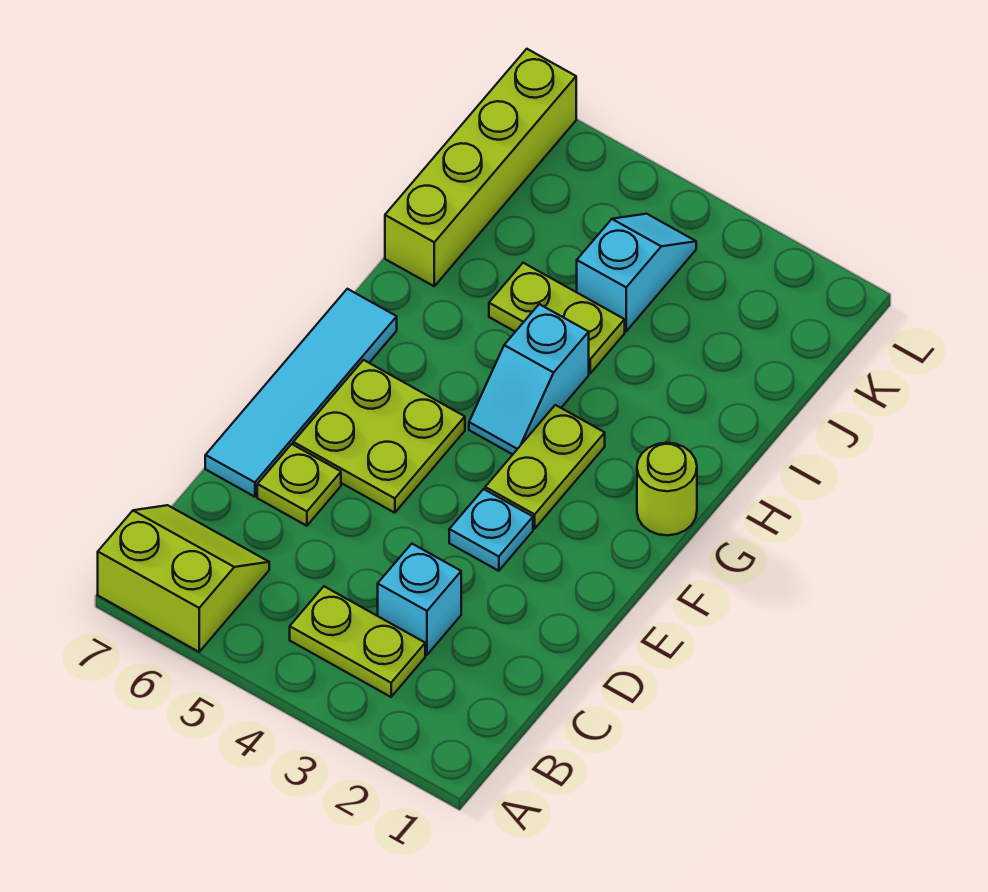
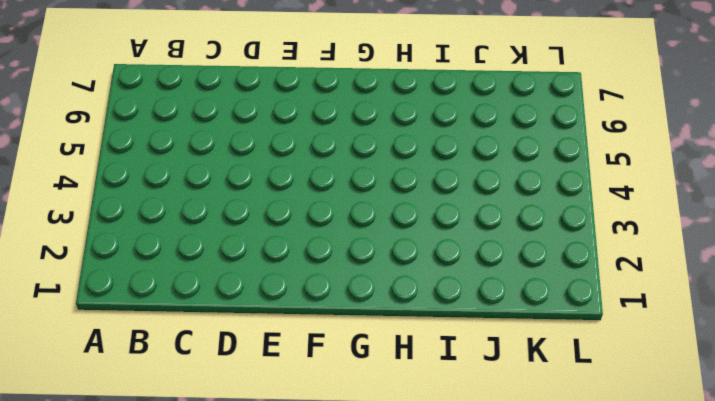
none -> lime slope A6:B7 level 1 top A
none -> lime plate B3:B4 level 1
none -> cyan brick C3 level 1

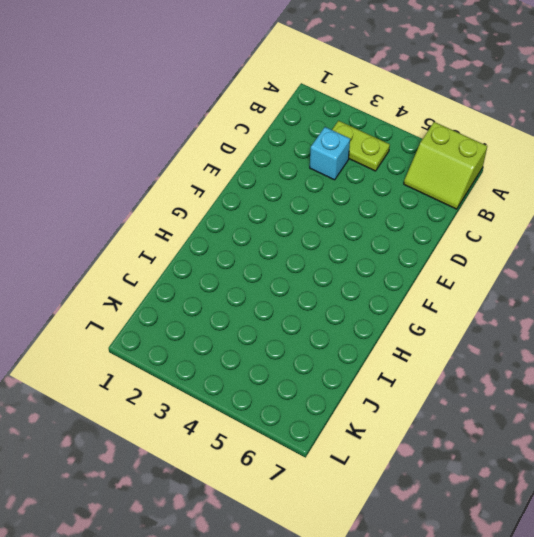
none -> lime plate D6 level 1
none -> cyan tile D7:G7 level 1
none -> cyan plate E3 level 1

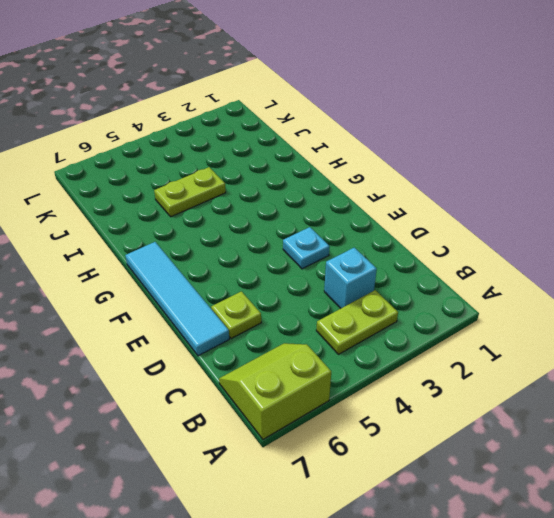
none -> lime plate E5:F6 level 1
none -> lime plate F3:G3 level 1
none -> lime round brick G1 level 1

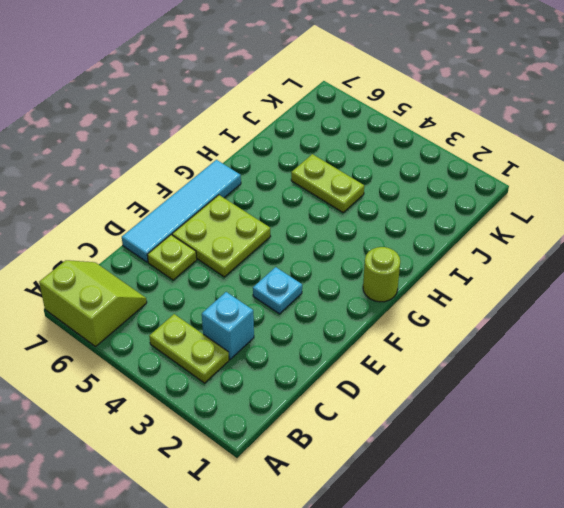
none -> lime plate F3:G3 level 1
none -> cyan slope G4:H4 level 1 top H
none -> lime brick I7:L7 level 1

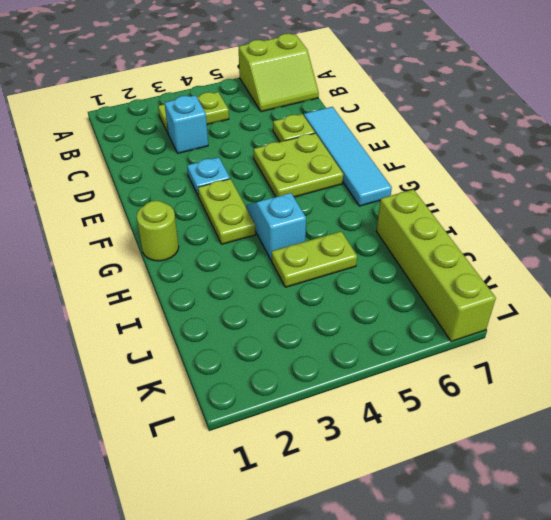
none -> cyan slope J4:K4 level 1 top J

